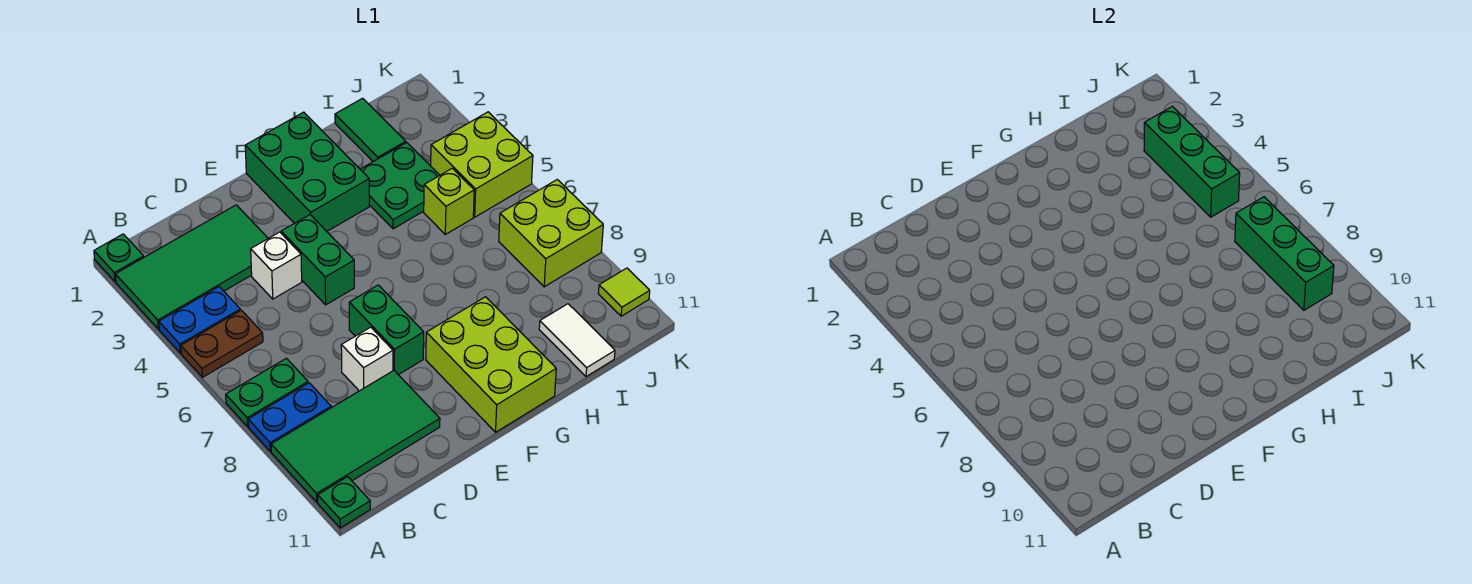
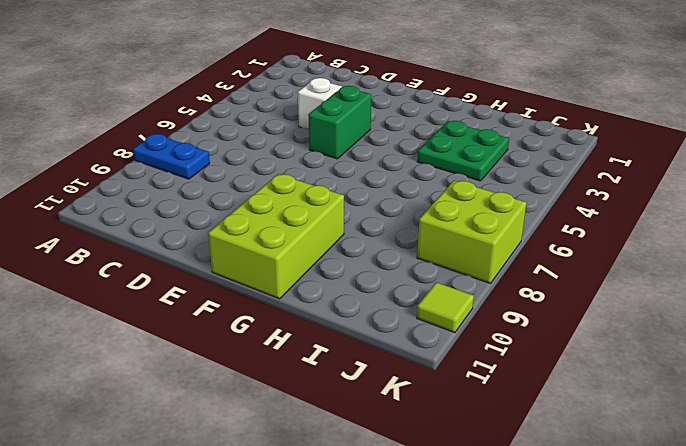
none -> green plate A1 level 1
none -> green tile A2:D3 level 1
none -> blue plate A4:B4 level 1

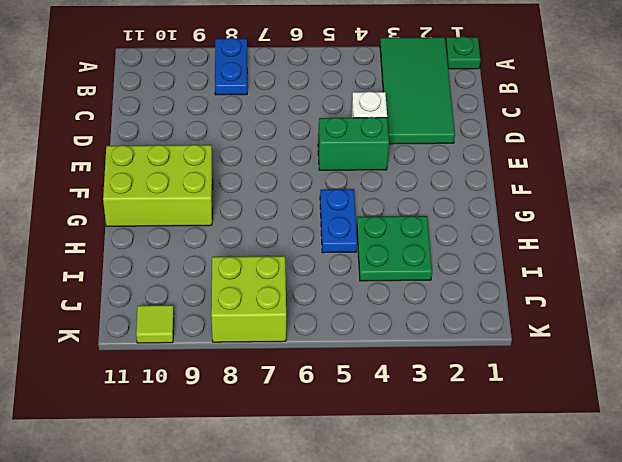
blue plate G5:H5 level 1 -> blue plate A4:B4 level 1
none -> brown plate A5:B5 level 1
none -> green plate A7:B7 level 1
none -> green tile A9:D10 level 1

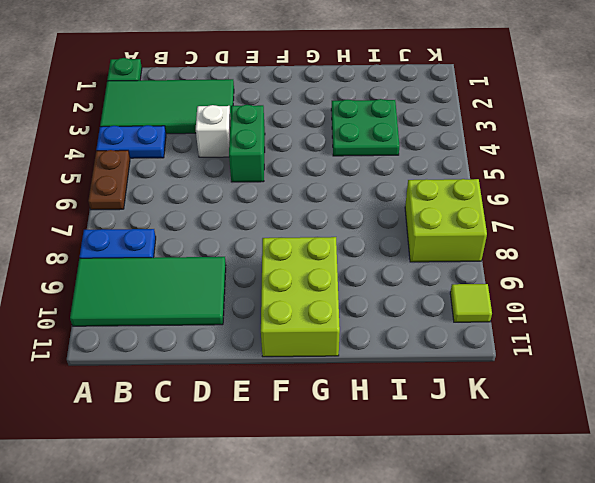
brown plate A5:A6 level 1 -> brown plate A5:B5 level 1
none -> green plate A7:B7 level 1
none -> green plate A11 level 1
none -> white brick D8 level 1

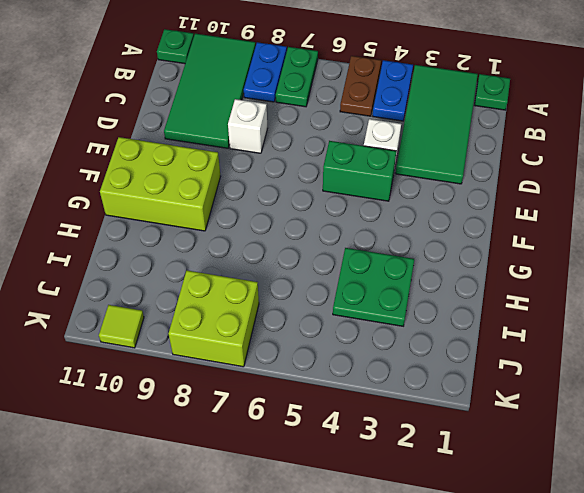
none -> green brick E7:E8 level 1
none -> green brick F1:G3 level 1
none -> green tile I1:I2 level 1

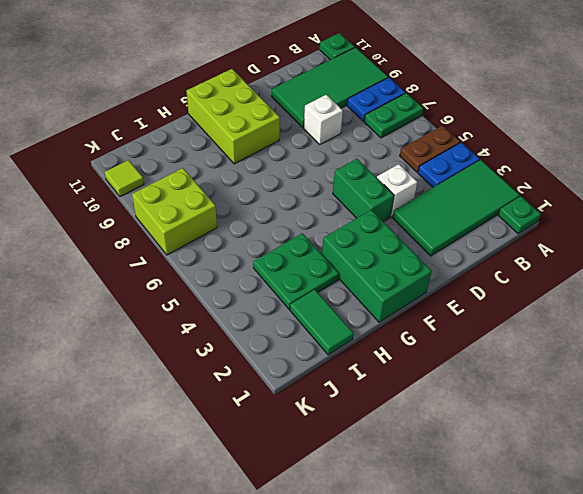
none -> green brick E7:E8 level 1
none -> lime brick I5 level 1
none -> white tile I10:I11 level 1

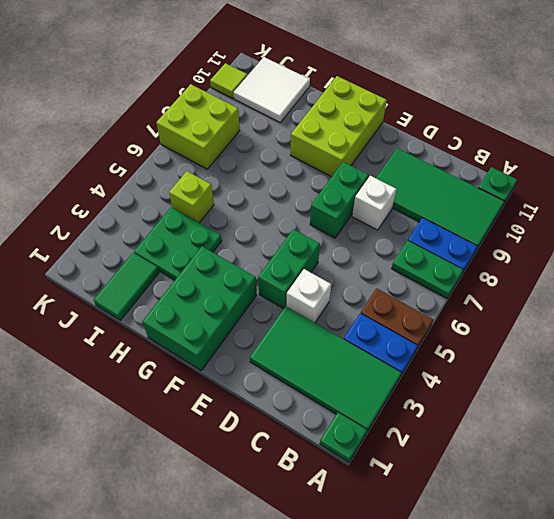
white tile I10:J11 level 1 -> white tile I10:I11 level 1
none -> lime brick J4:K5 level 1
none -> green brick J3:J5 level 2
none -> green brick J7:J9 level 2

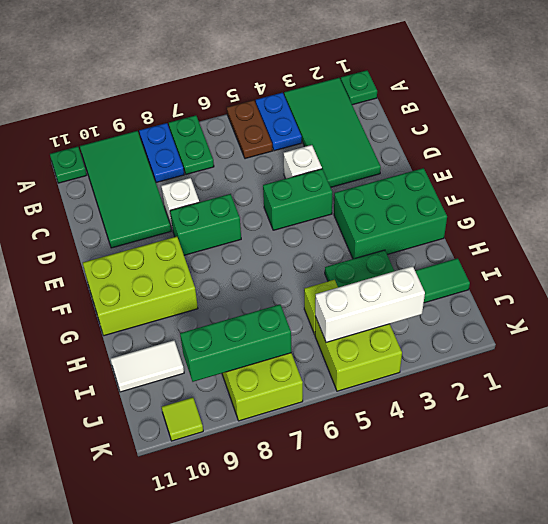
white brick J3:J5 level 2 -> green brick J3:J5 level 2

